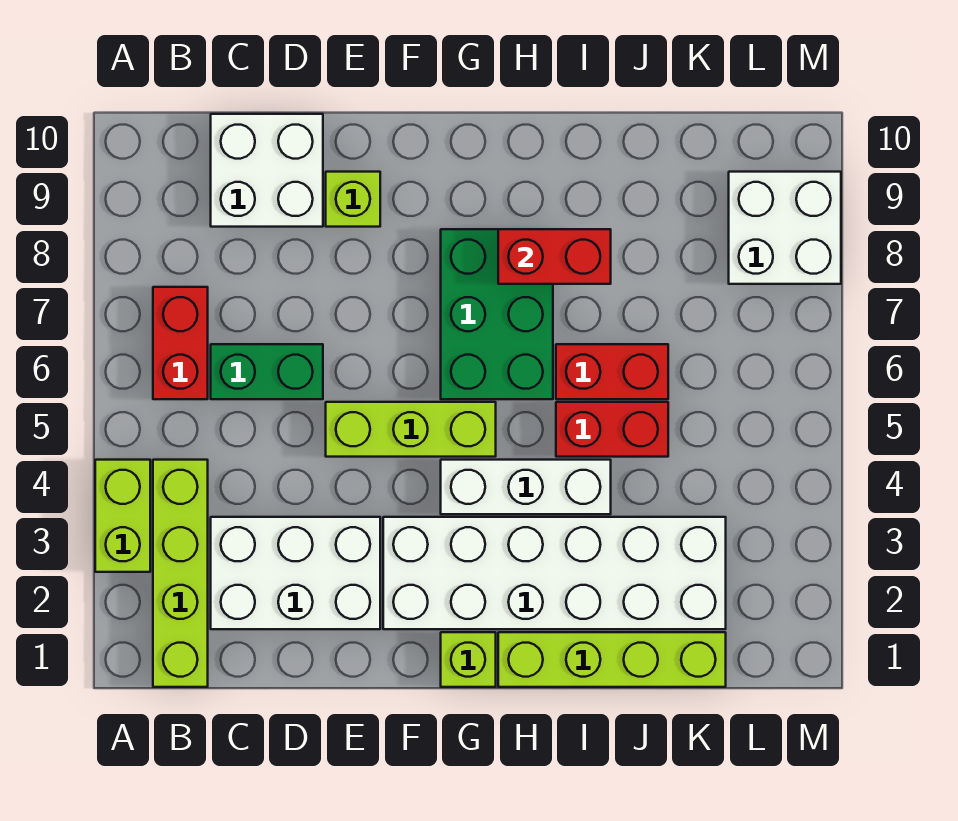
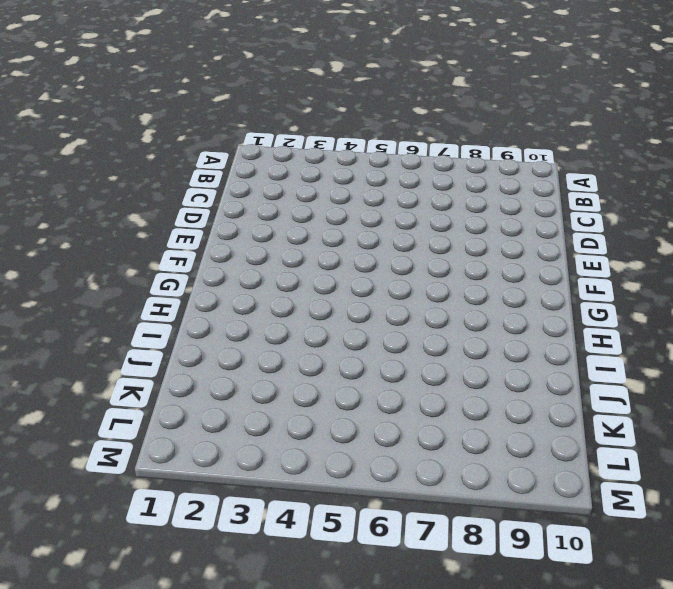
none -> lime brick A3:A4 level 1
none -> lime brick B1:B4 level 1
none -> red brick B6:B7 level 1

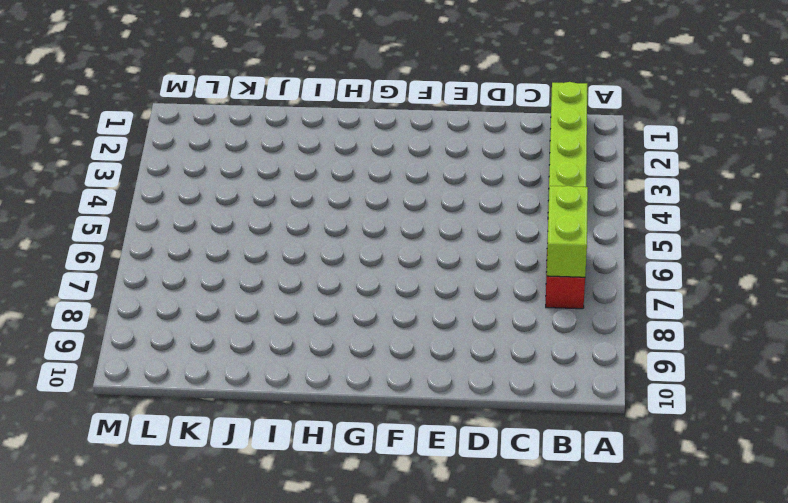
lime brick B6:B7 level 2 -> lime brick A3:A4 level 1
none -> white brick C2:E3 level 1
none -> green brick C6:D6 level 1
none -> white brick C9:D10 level 1

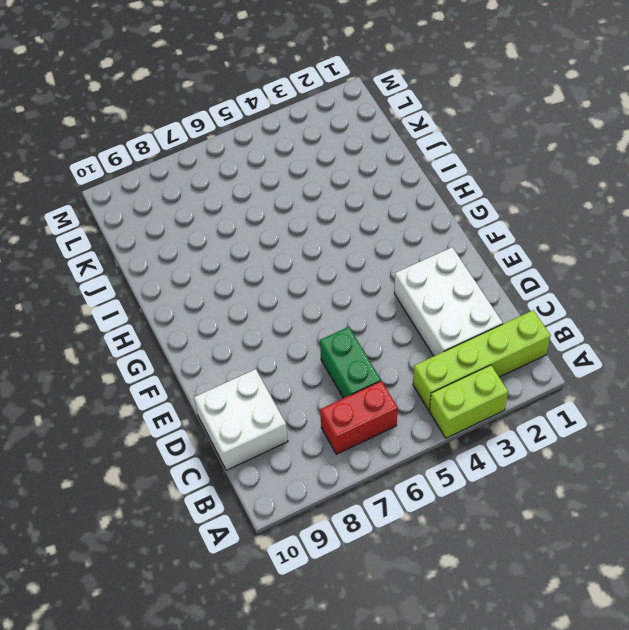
none -> lime brick E5:G5 level 1
none -> lime brick E9 level 1
none -> white brick F2:K3 level 1

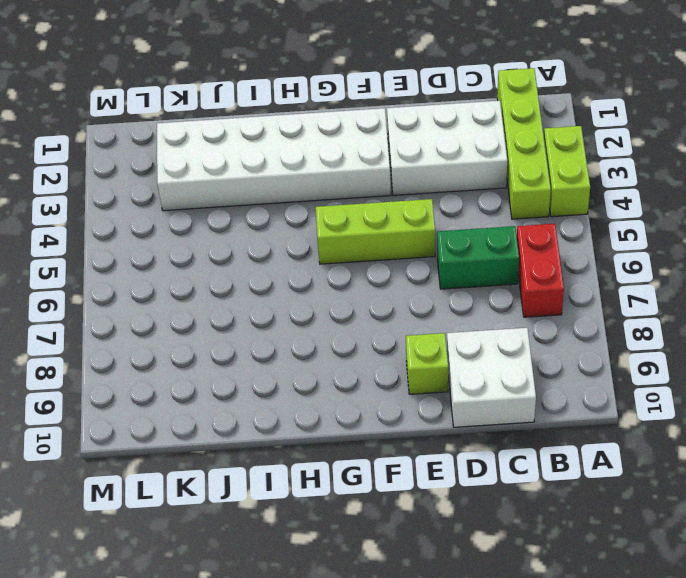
none -> lime brick G1 level 1
none -> white brick G4:I4 level 1
none -> green brick G6:H8 level 1

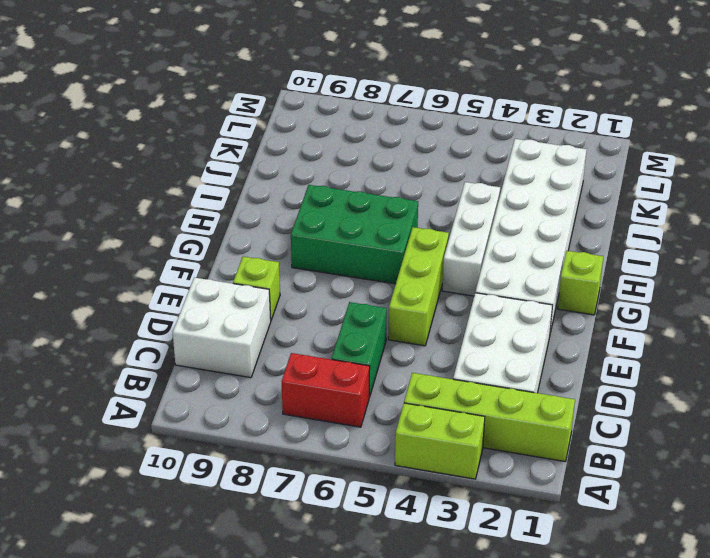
none -> lime brick H1:K1 level 1
none -> red brick I5:J5 level 1
none -> red brick I6:J6 level 1

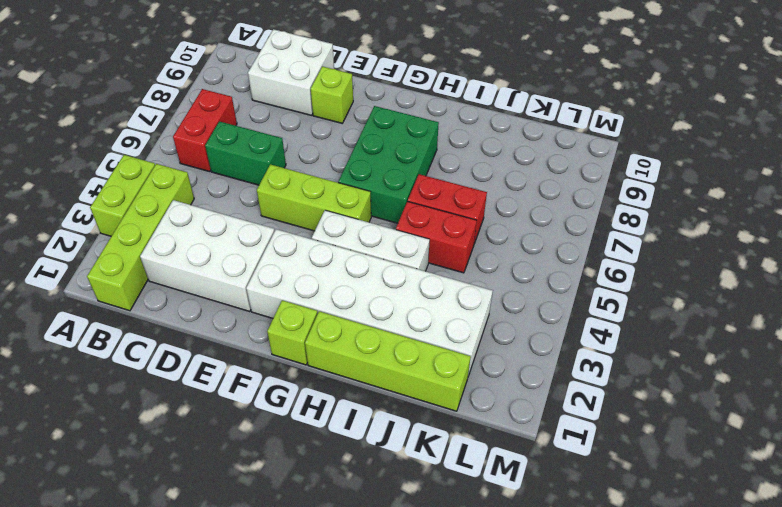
none -> white brick L8:M9 level 1
none -> red brick H8:I8 level 2

